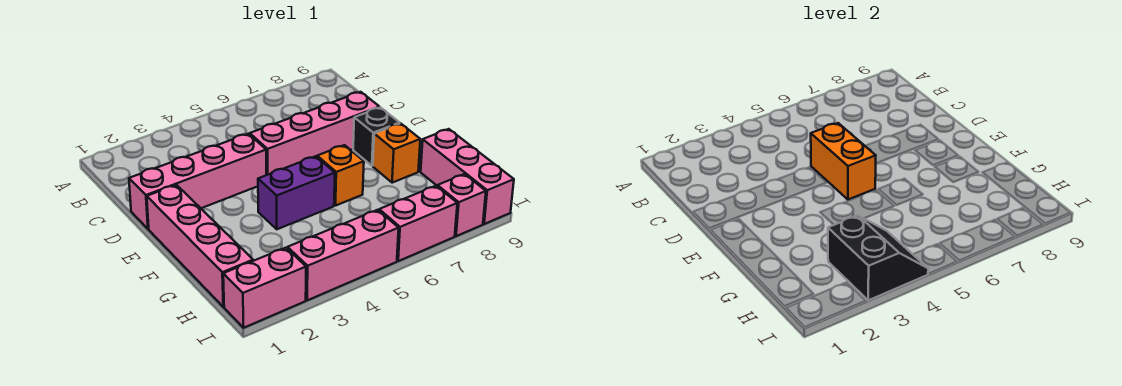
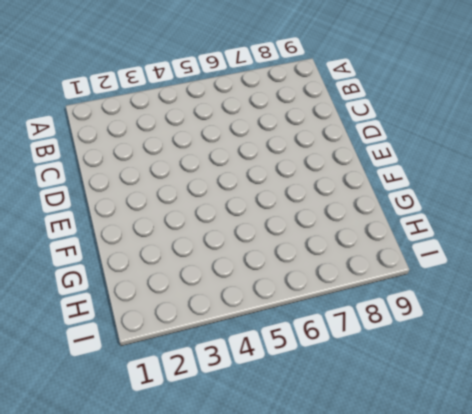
none -> pink brick D1:D4 level 1
none -> pink brick D5:D8 level 1
none -> pink brick E1:H1 level 1

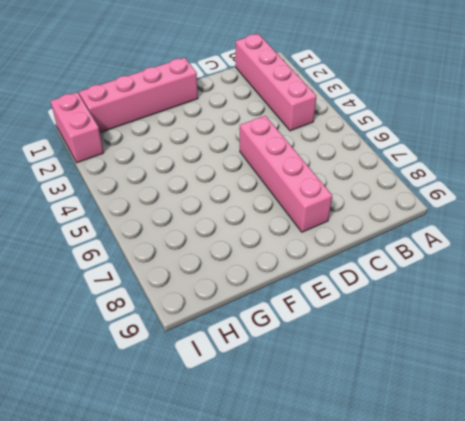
pink brick B1:B4 level 1 -> pink brick D1:D4 level 1
none -> black brick E8 level 1
none -> purple brick F4:F5 level 1
none -> orange brick F6 level 1

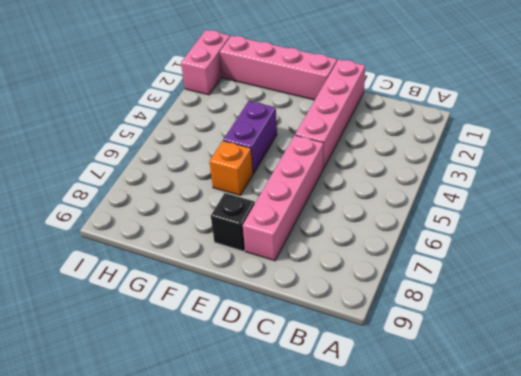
none -> orange brick F8 level 1
none -> pink brick G9:I9 level 1
none -> pink brick I3:I5 level 1

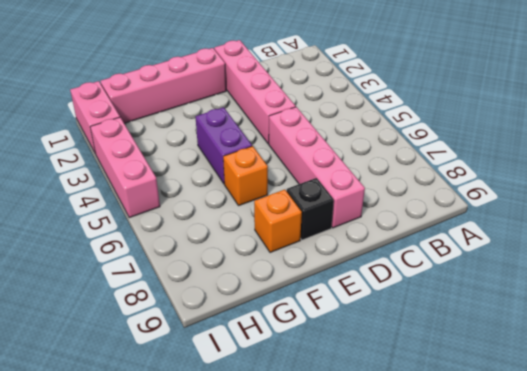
none -> pink brick G9:I9 level 1
none -> pink brick I6:I7 level 1
none -> pink brick I8 level 1

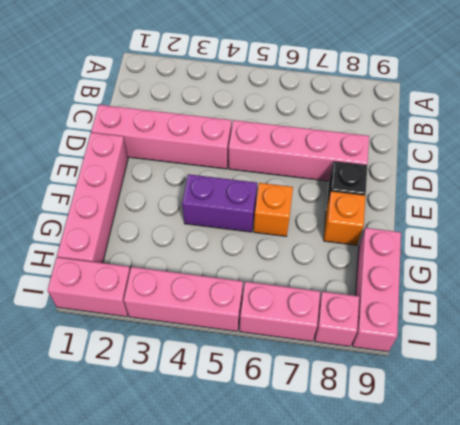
none -> orange brick D5:E5 level 2
none -> black slope H3:I4 level 2 top 3

